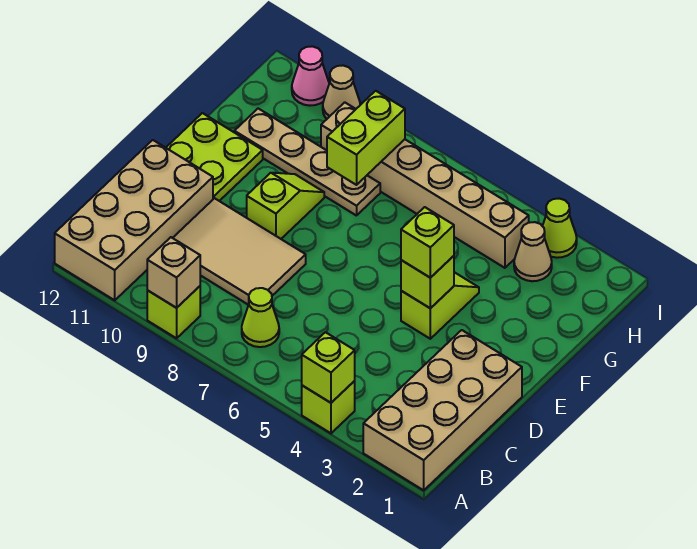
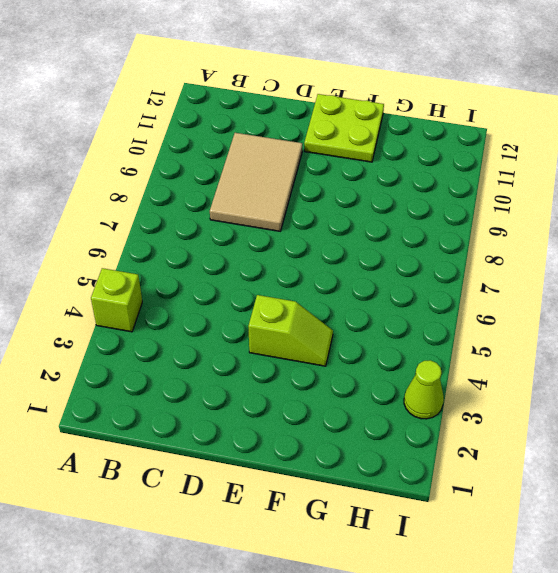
none -> tan brick A1:D2 level 1
none -> lime brick A9 level 1
none -> tan brick A11:D12 level 1

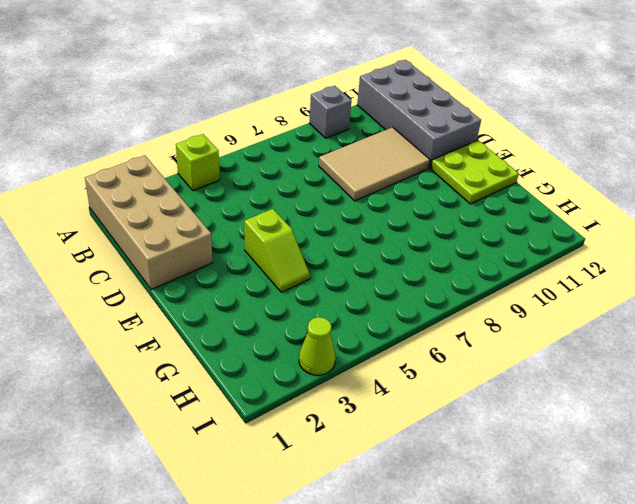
grey brick A9 level 1 -> lime brick A9 level 1
grey brick A11:D12 level 1 -> tan brick A11:D12 level 1
none -> lime cone B7 level 1
none -> lime slope E9:F9 level 1 top E
none -> tan plate G8:G11 level 1

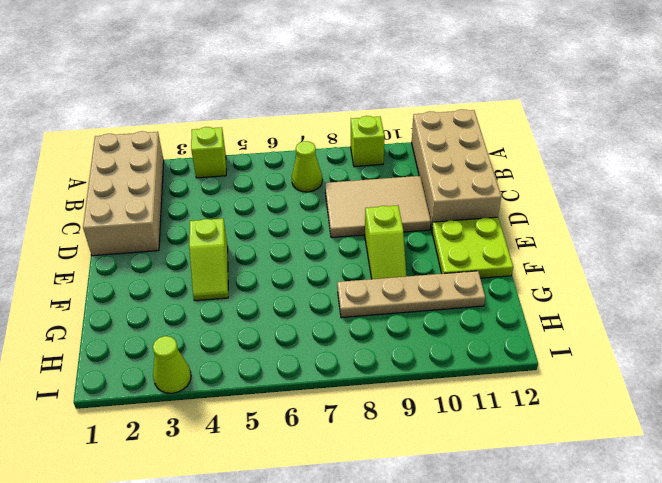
none -> tan cone H3 level 1
none -> tan brick H4:H9 level 1
none -> tan cone I10 level 1

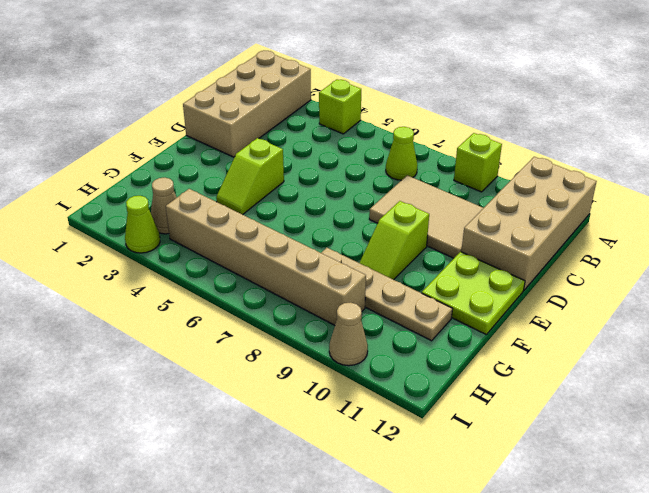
none -> pink cone I11 level 1
none -> lime brick A4 level 2
none -> tan brick A9 level 2

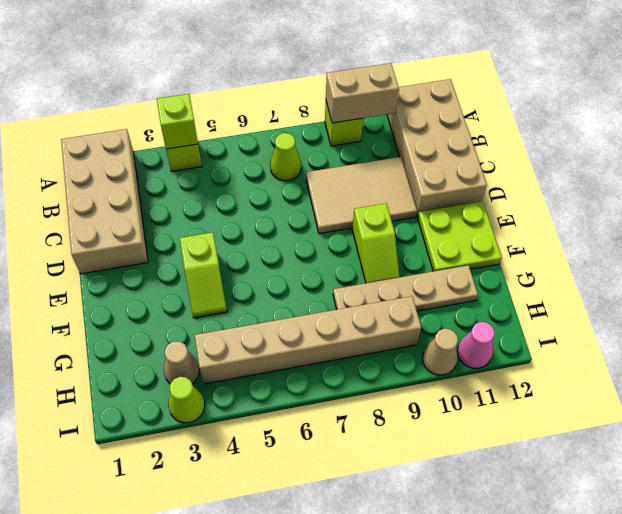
tan brick A9:A10 level 2 -> tan brick A9 level 2
none -> lime brick E4 level 2
none -> lime brick G8:H8 level 2
none -> lime brick E4 level 3

